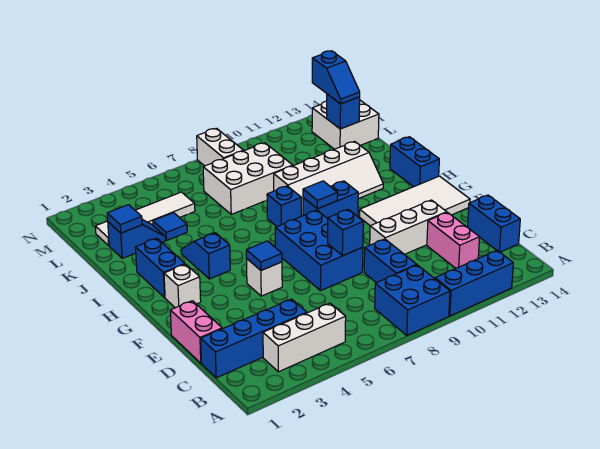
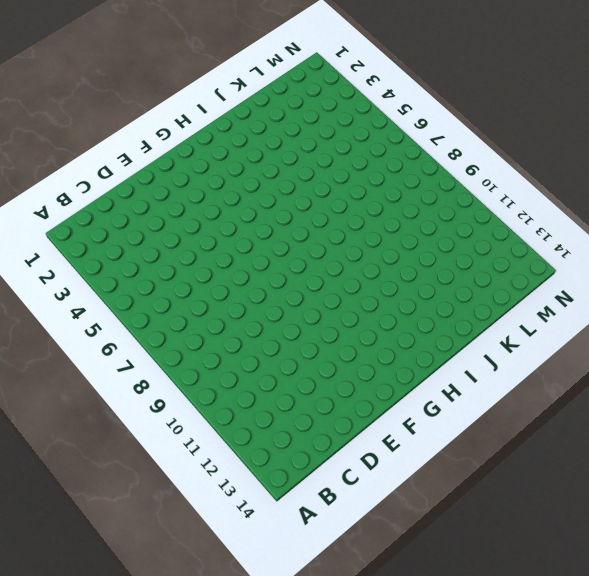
none -> blue brick A8:B9 level 1
none -> blue brick A10:A12 level 1
none -> white brick B3:B5 level 1
none -> blue brick C1:C4 level 1

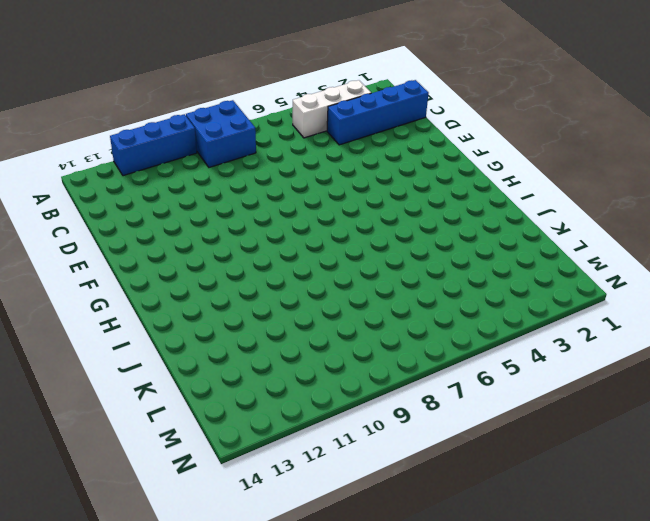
none -> blue brick C9:D9 level 1
none -> pink brick C12:D12 level 1
none -> blue brick C14:D14 level 1
none -> pink brick D1:E1 level 1

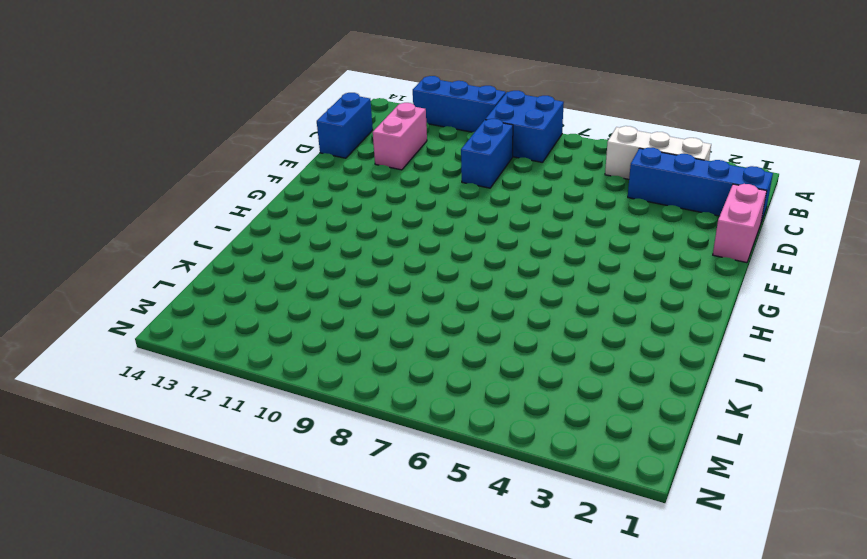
none -> blue brick E7:G8 level 1
none -> white brick E10:E12 level 1
none -> white brick F5 level 1
none -> white tile F11:G14 level 1

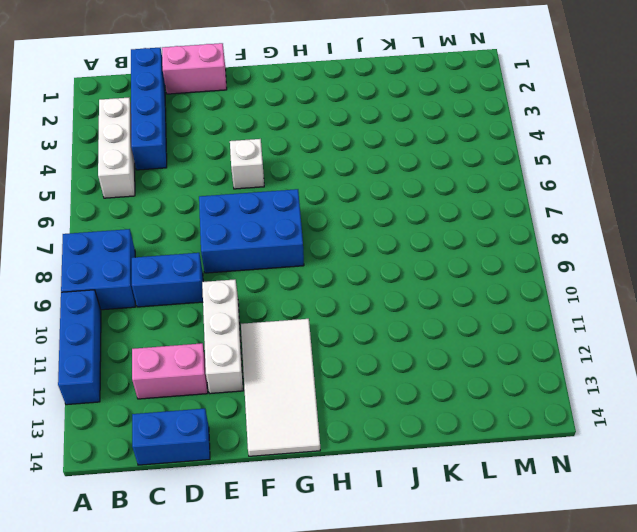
none -> white brick G2 level 1
none -> blue brick H2:I2 level 1
none -> blue slope H4:I4 level 1 top H
none -> blue brick H9:H10 level 1

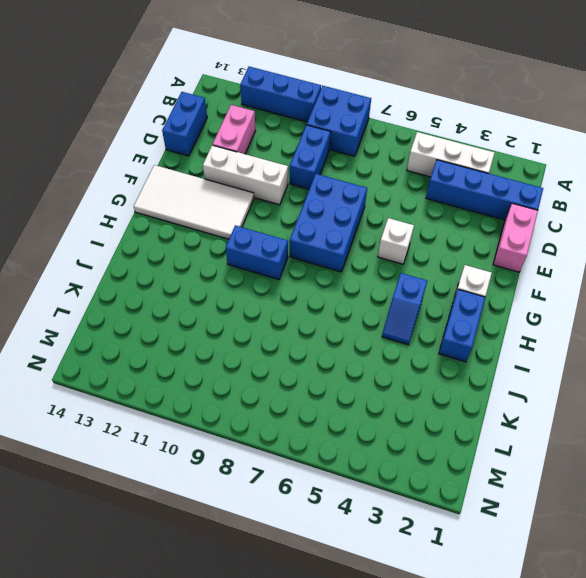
none -> blue brick H14:I14 level 1
none -> blue brick I8 level 1
none -> white slope I9:J12 level 1 top J
none -> blue slope K2:K3 level 1 top 2

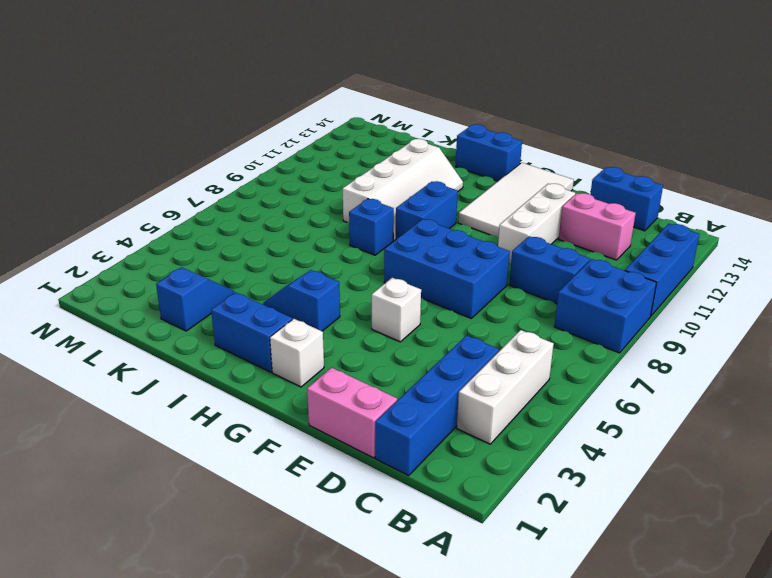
none -> blue tile K4 level 1
none -> white brick K7:L9 level 1
none -> white tile L2:L5 level 1
none -> white brick L13:M14 level 1

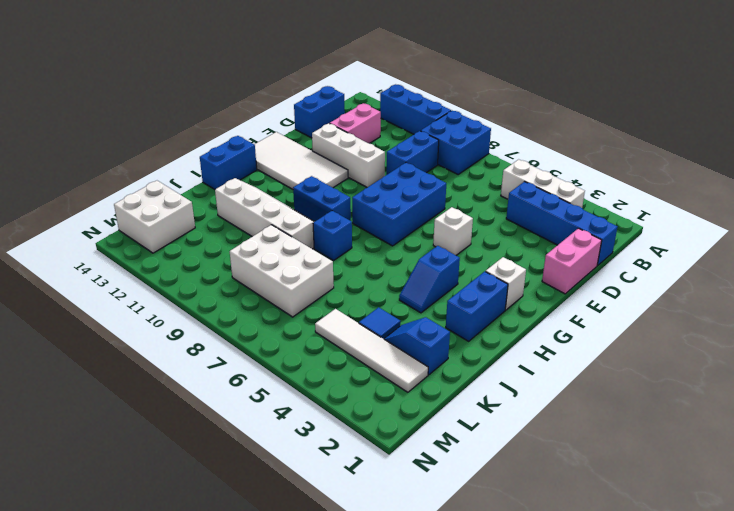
none -> white brick M8:N8 level 1
none -> blue brick E8 level 2
none -> blue tile F5 level 2
none -> blue tile H9 level 2

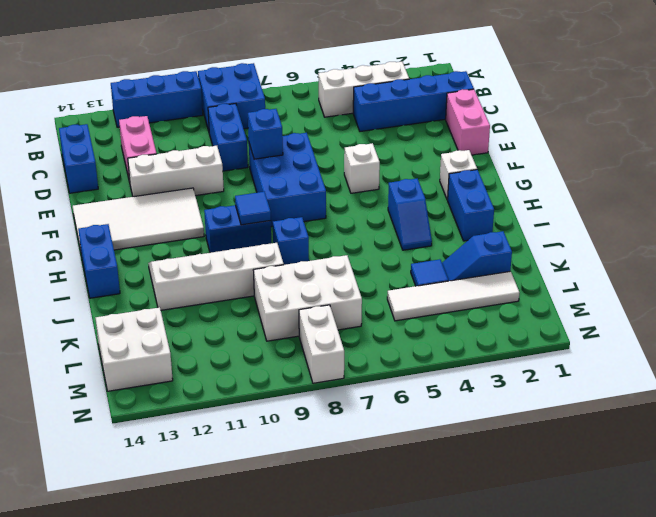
none -> blue tile F5 level 2
none -> blue tile K2 level 2
none -> blue brick L13 level 2
none -> blue slope L13:M13 level 3 top M

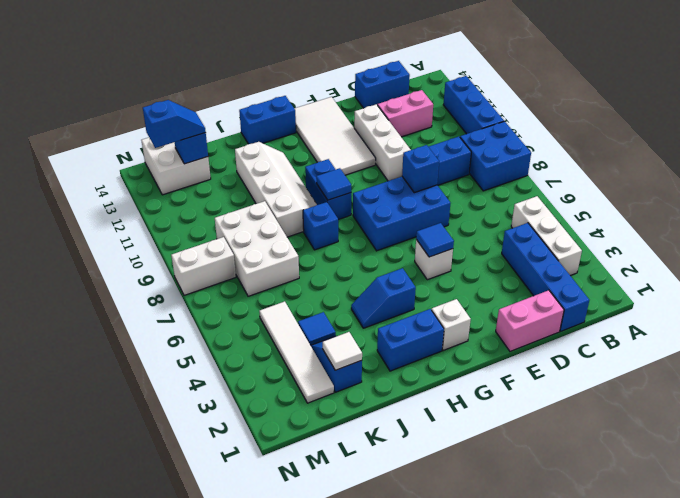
white tile K2 level 2 -> blue tile K2 level 2

